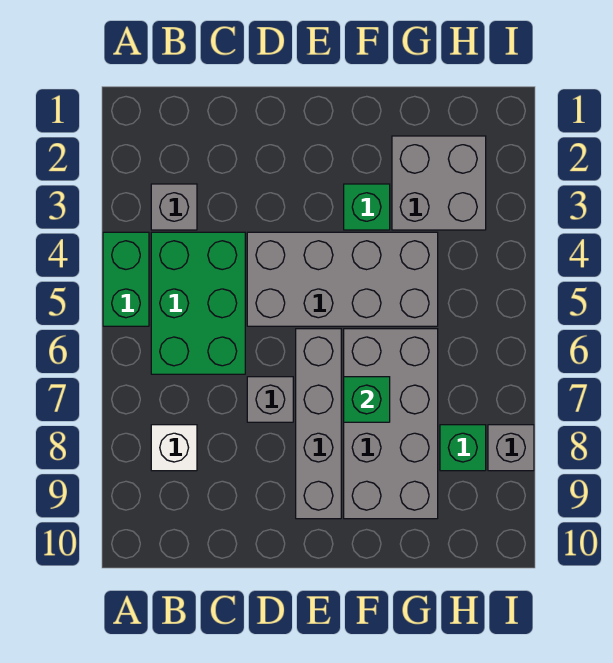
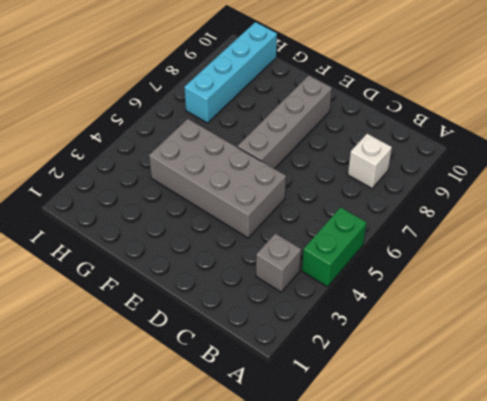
cyan brick H7:H10 level 1 -> green brick H8 level 1
none -> green brick B4:C6 level 1
none -> grey brick D7 level 1
none -> green brick F3 level 1

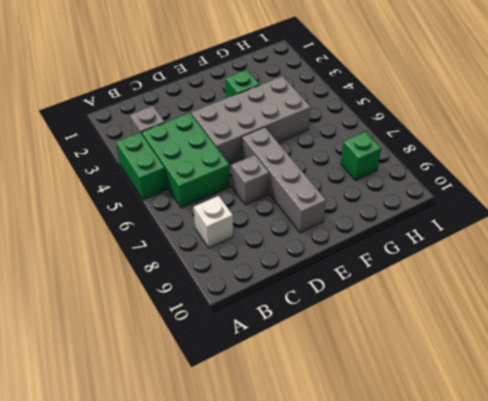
none -> grey brick F6:G9 level 1
none -> grey brick G2:H3 level 1
none -> grey brick I8 level 1

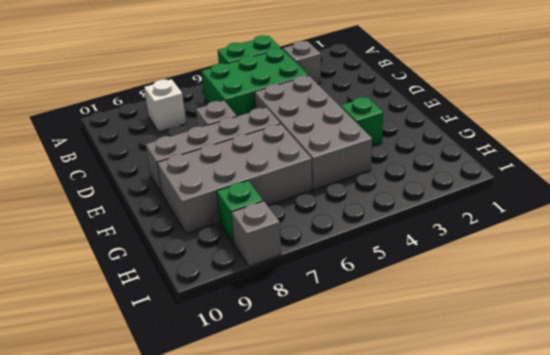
none -> grey brick G2:H3 level 1
none -> green brick F7 level 2

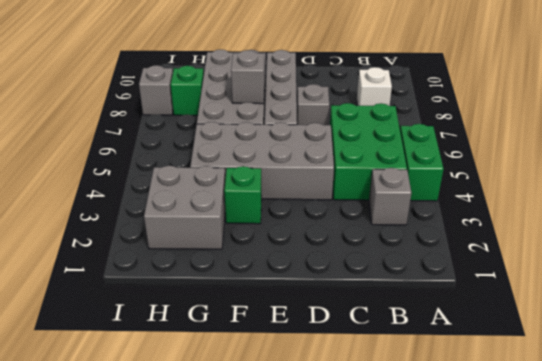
grey brick F7 level 2 -> green brick F7 level 2

